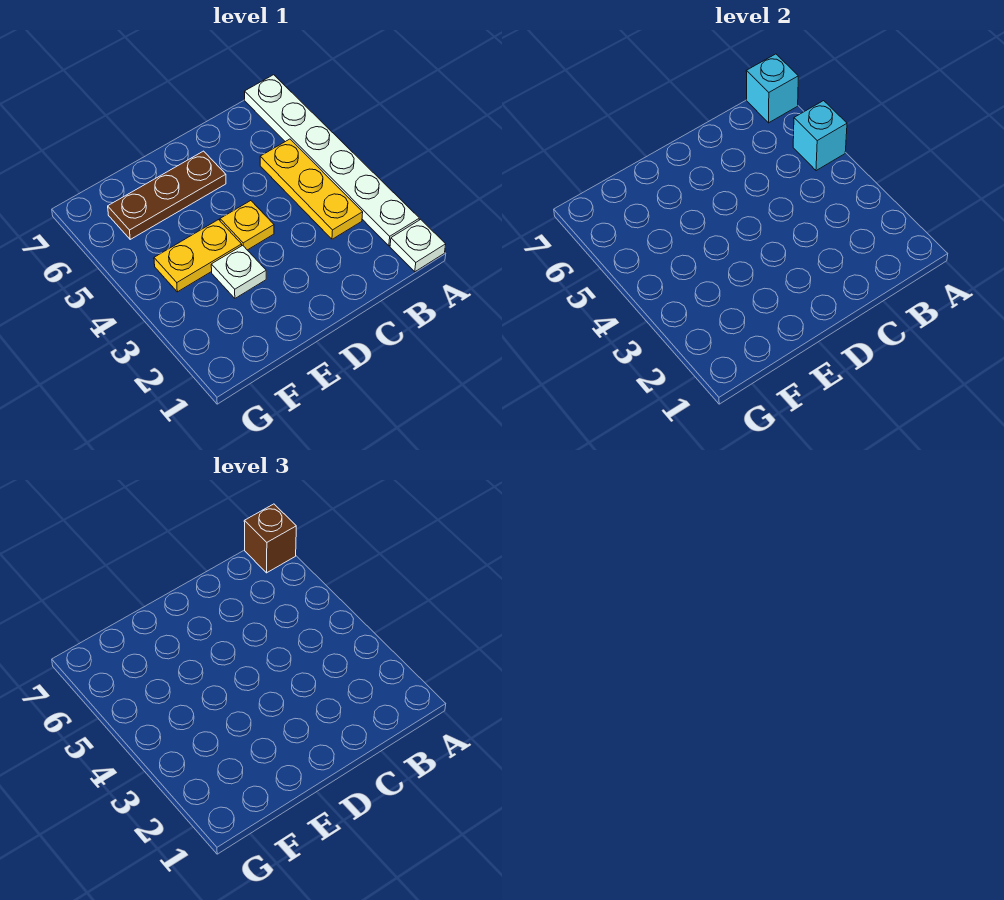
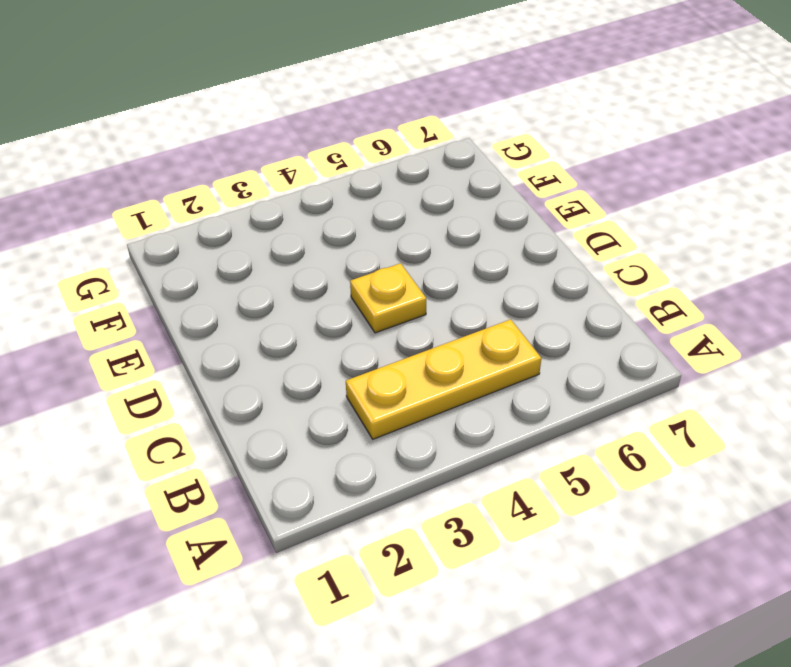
none -> white plate A1 level 1
none -> white plate A2:A7 level 1

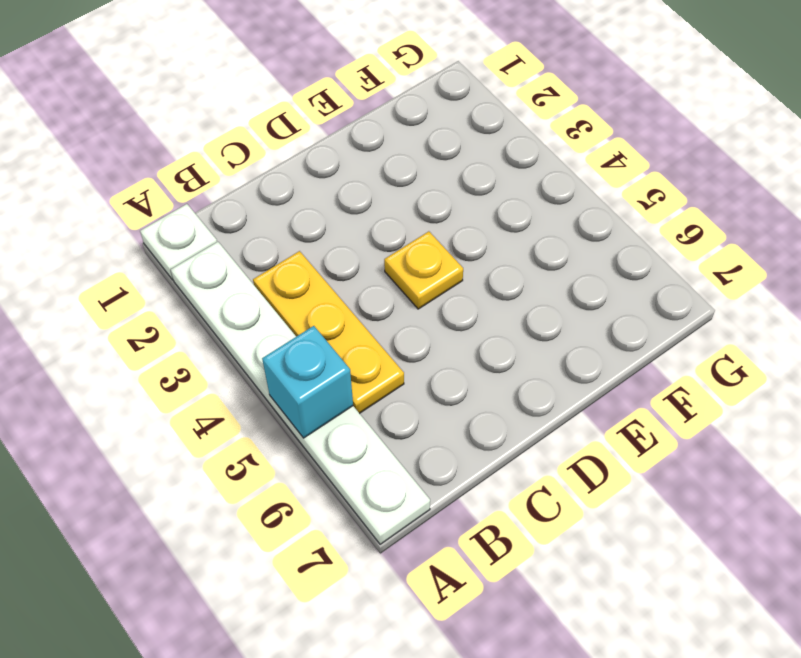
none -> brown plate D6:F6 level 1
none -> white plate E3 level 1

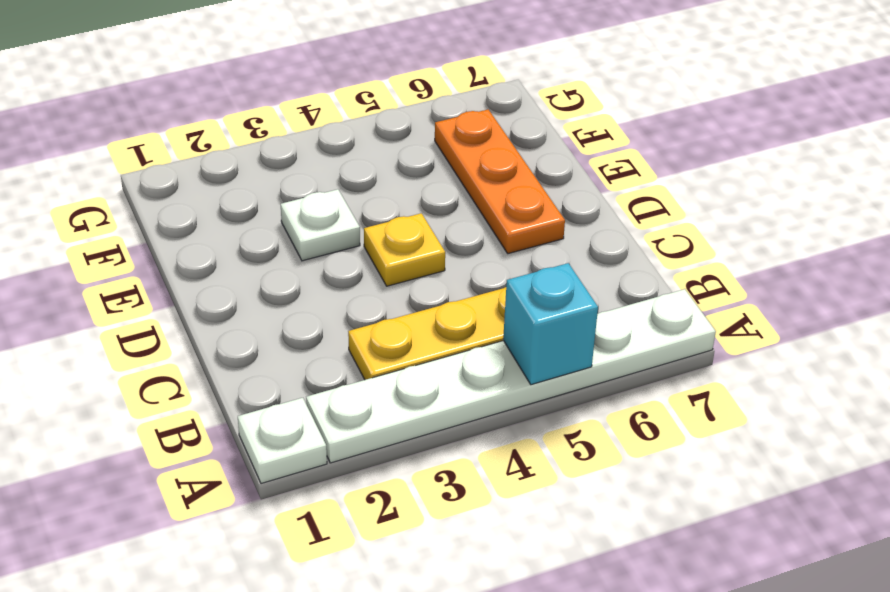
orange plate D6:F6 level 1 -> brown plate D6:F6 level 1
none -> yellow plate E4:F4 level 1
none -> cyan brick A7 level 2

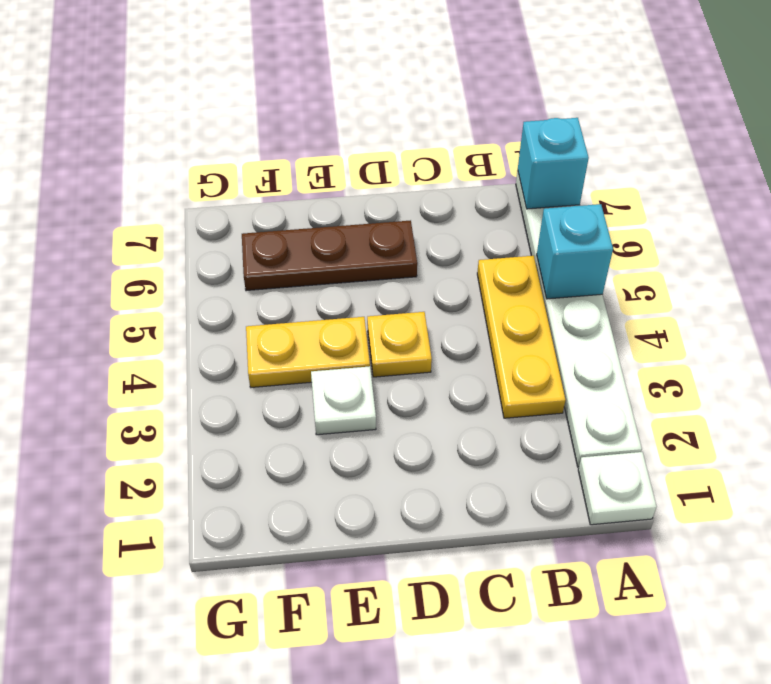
none -> brown brick A7 level 3

